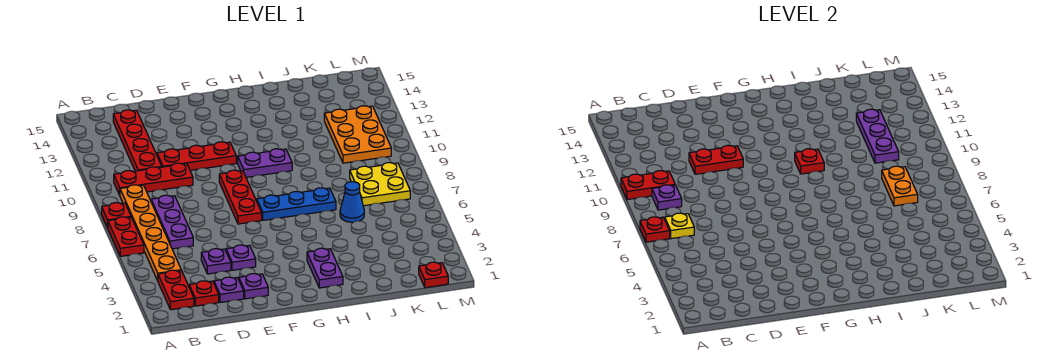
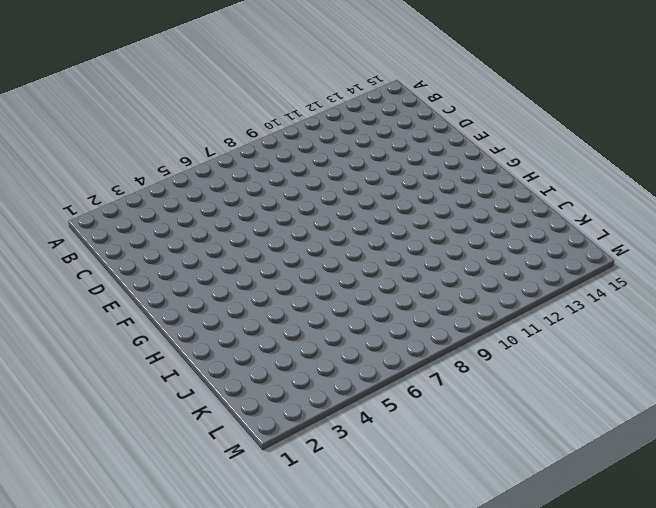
none -> red plate A6:A7 level 1
none -> red plate A8 level 1
none -> red plate B2:B3 level 1

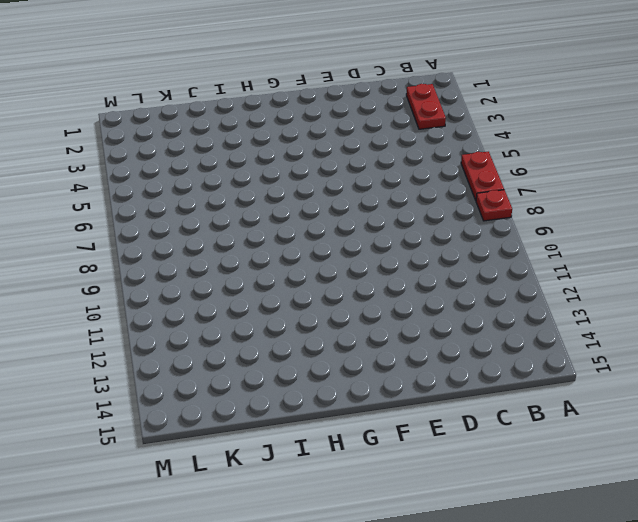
none -> orange plate B4:B9 level 1
none -> red plate B10:D10 level 1
none -> red plate C2 level 1

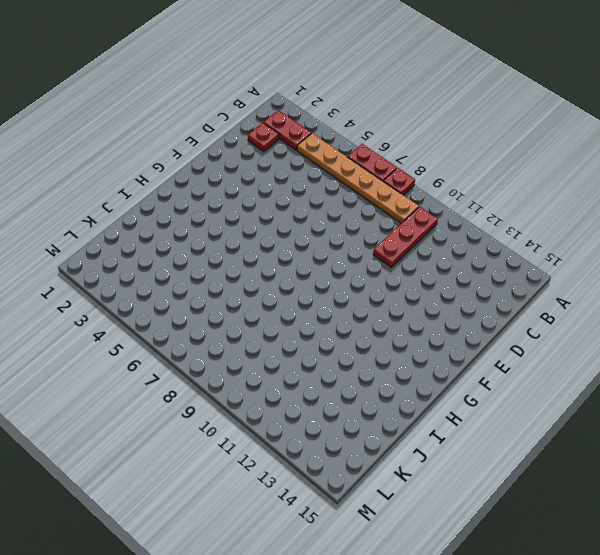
none -> purple plate C6:C8 level 1
none -> red plate C11:C14 level 1
none -> purple plate D2 level 1

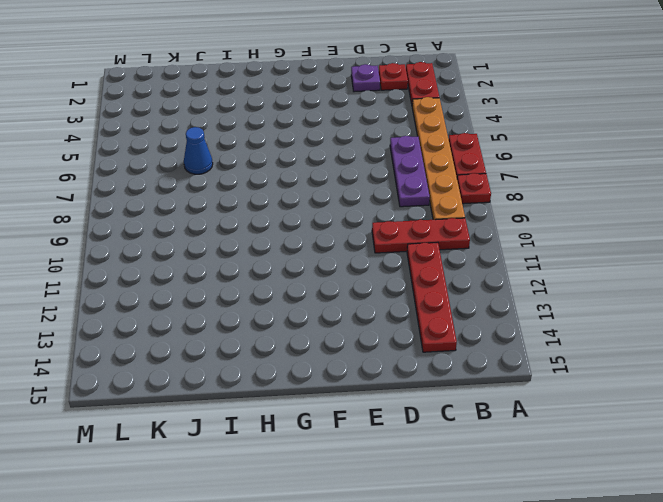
none -> purple plate D4 level 1
none -> red plate D11:F11 level 1
none -> purple plate E2 level 1

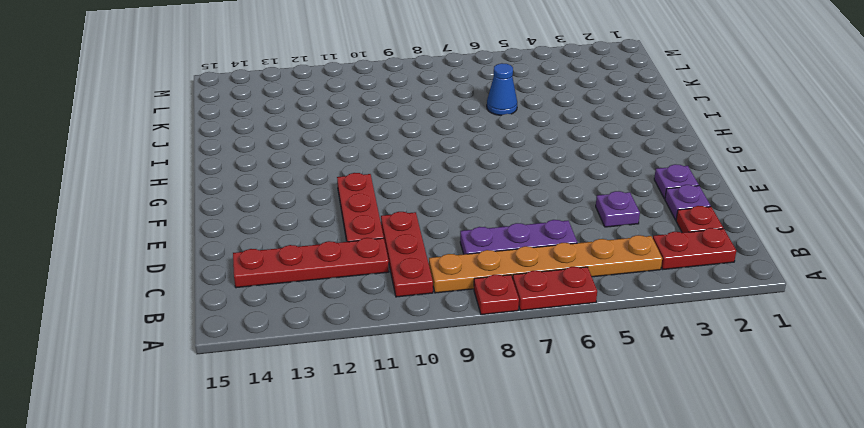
none -> purple plate E4 level 1
none -> red plate F7:F9 level 1
none -> blue plate G7:I7 level 1

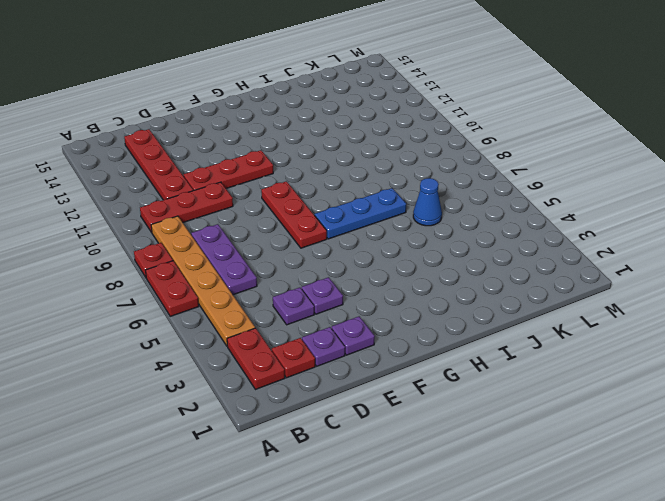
none -> purple plate G10:H10 level 1
none -> purple plate H2:H3 level 1
none -> yellow plate K7:L8 level 1

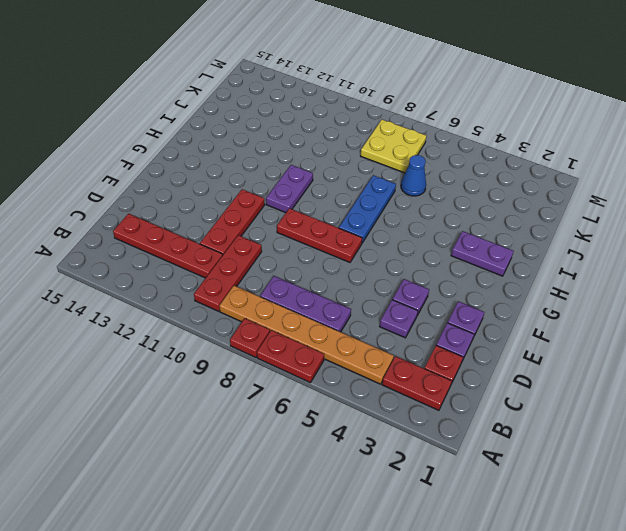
none -> orange plate K10:L12 level 1
none -> red plate L1 level 1
none -> red plate A7 level 2

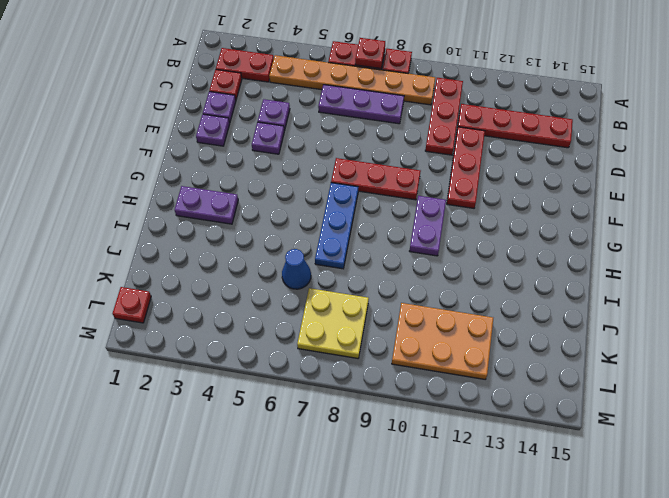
none -> red plate A10:B10 level 2
none -> yellow plate B7 level 2
none -> purple plate B9 level 2

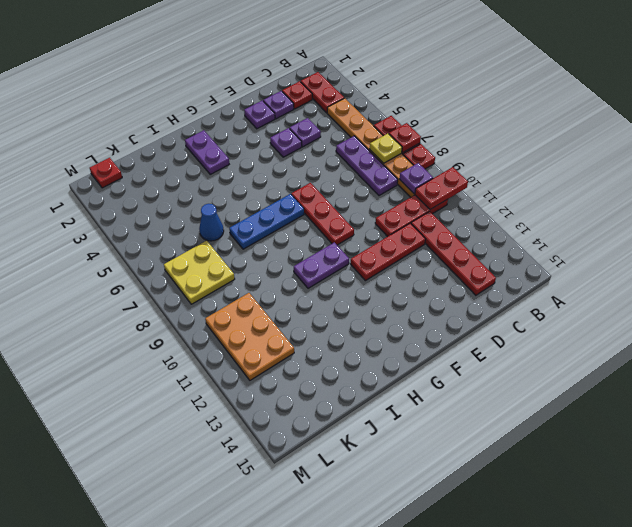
none -> red plate D11:E11 level 2
none -> red plate H10 level 2
none -> orange plate K7:K8 level 2

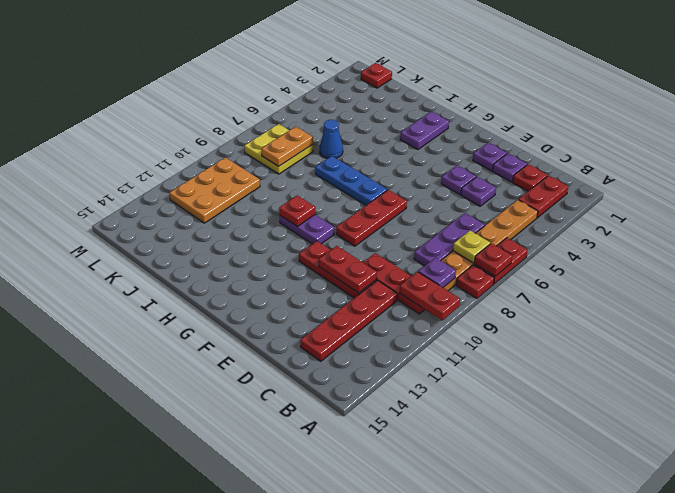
none -> purple plate K10:K12 level 2

